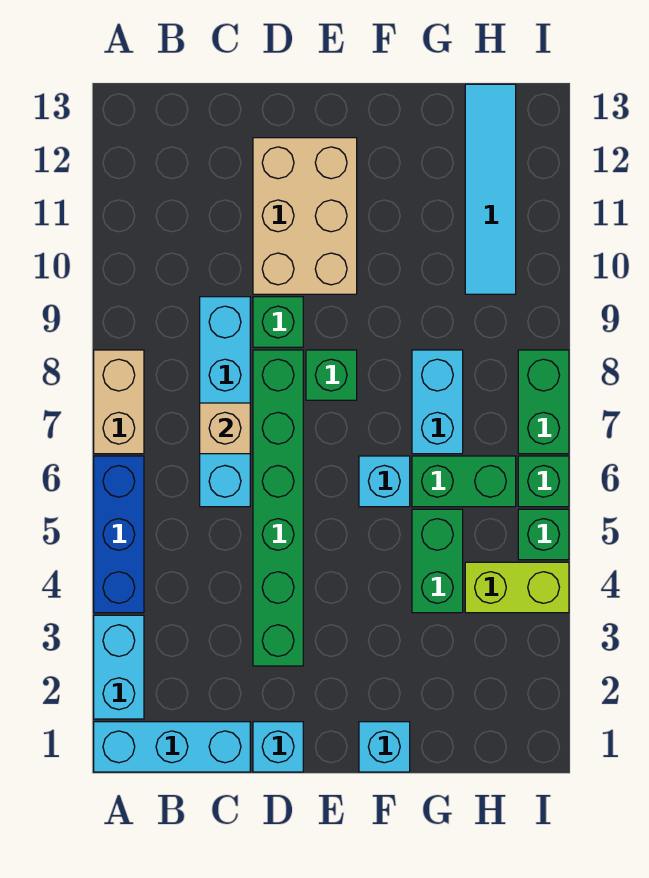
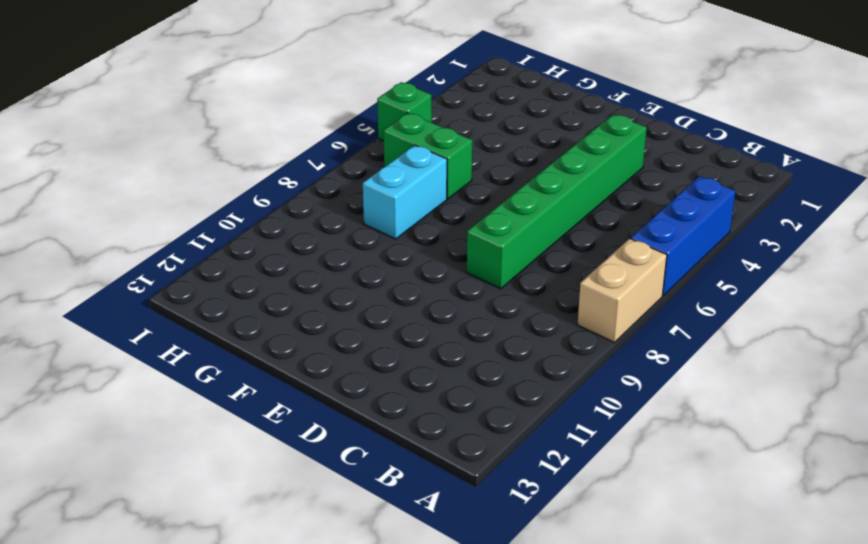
none -> cyan brick A1:C1 level 1
none -> cyan brick A2:A3 level 1
none -> cyan brick C6:C9 level 1

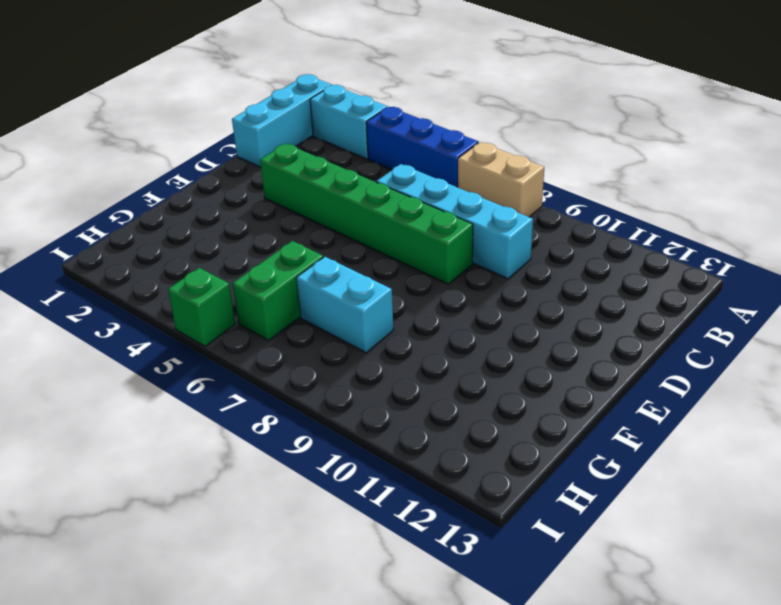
none -> cyan brick D1 level 1
none -> green brick D9 level 1
none -> tan brick D10:E12 level 1

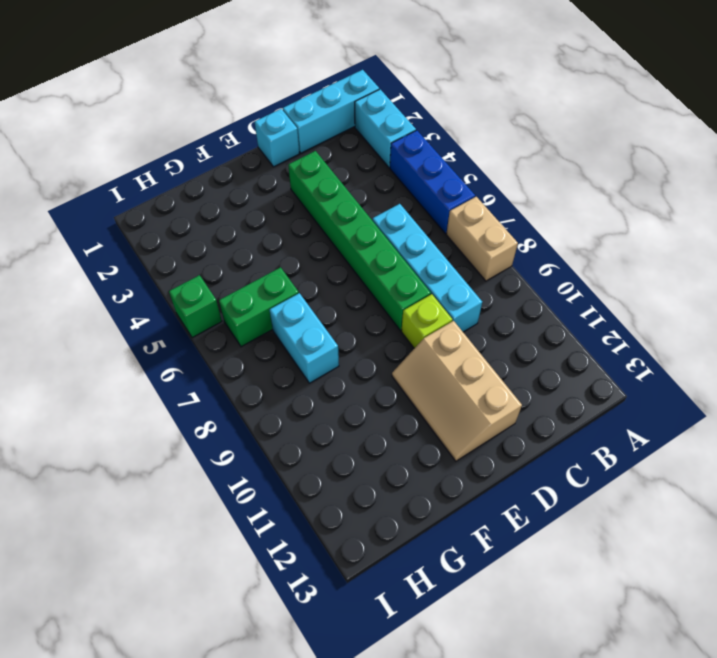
lime brick D9 level 1 -> green brick D9 level 1
tan slope D10:E12 level 1 top D -> tan brick D10:E12 level 1
none -> green brick E8 level 1
none -> cyan brick F1 level 1
none -> cyan brick F6 level 1

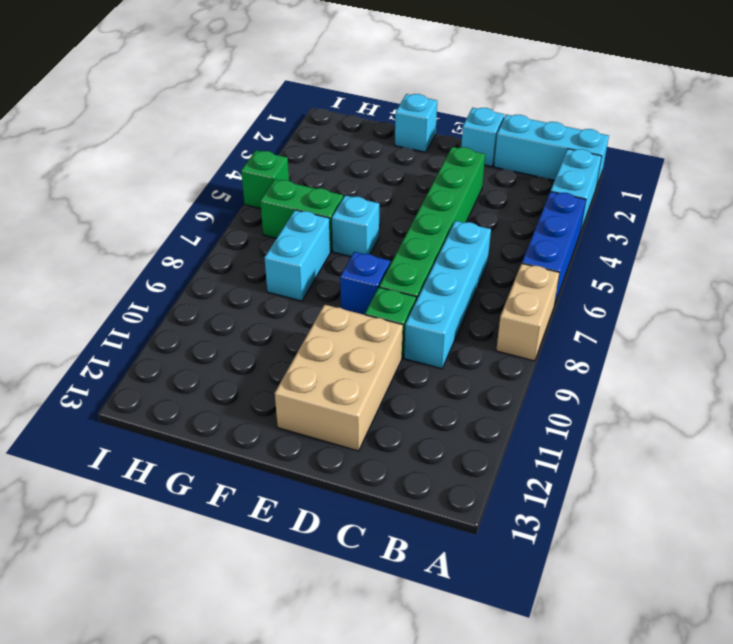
blue brick E8 level 1 -> green brick E8 level 1
none -> green brick G4:G5 level 1
none -> lime brick H4:I4 level 1
none -> cyan tile H10:H13 level 1

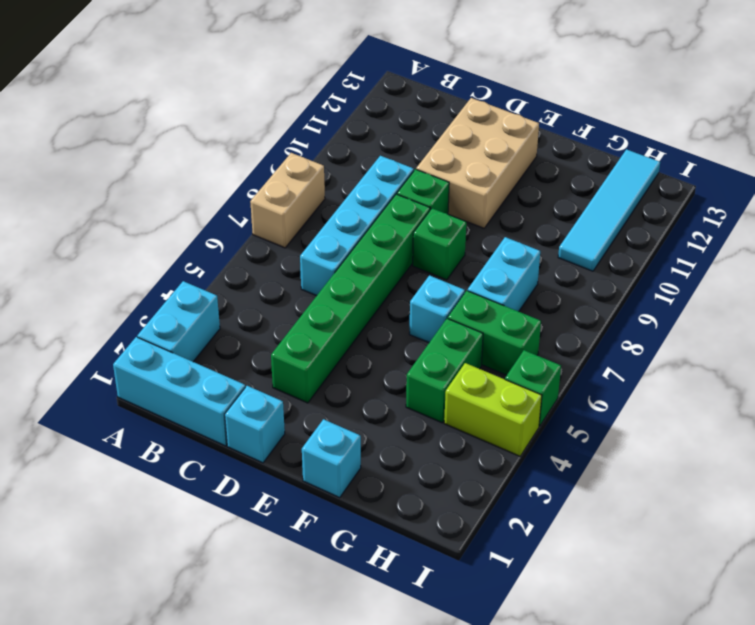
none -> blue brick A4:A6 level 1
none -> green brick I6 level 1
none -> green brick I7:I8 level 1

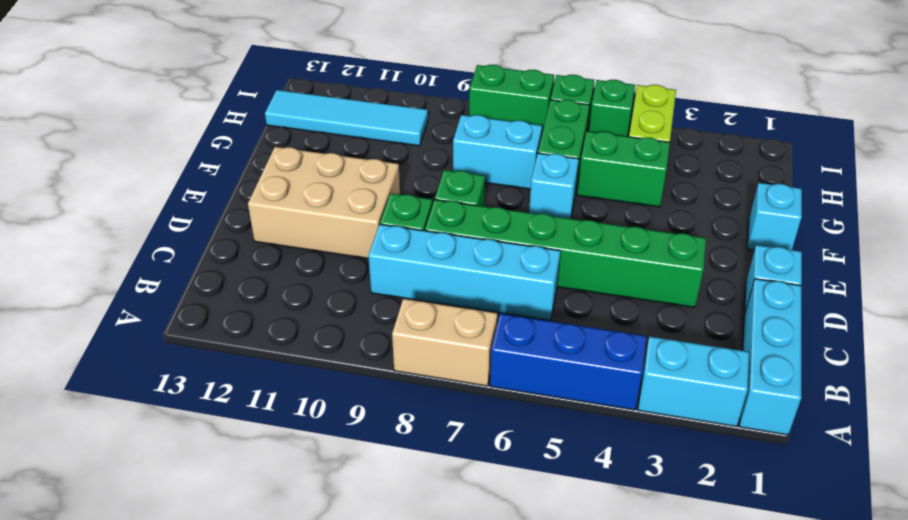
none -> tan brick C7 level 2

